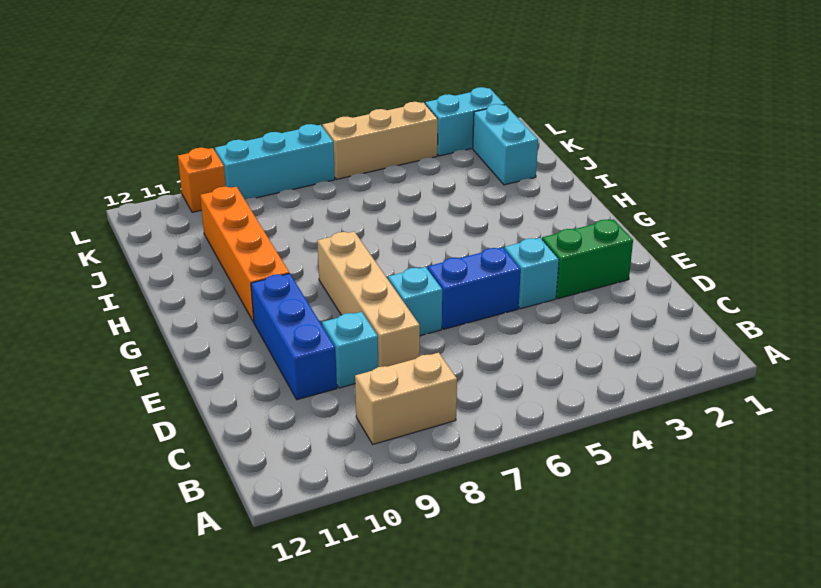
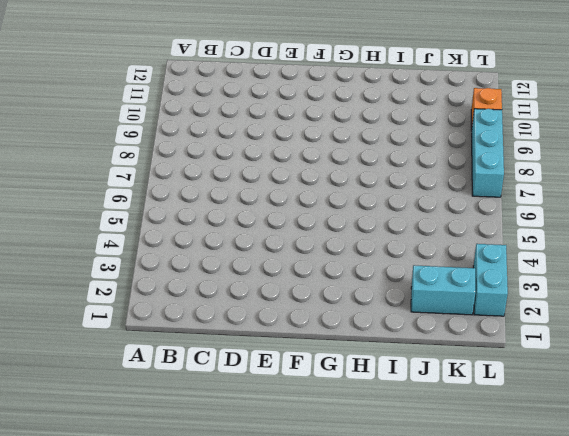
none -> tan brick B8:B9 level 1
none -> tan brick D8:G8 level 1
none -> cyan brick D9 level 1

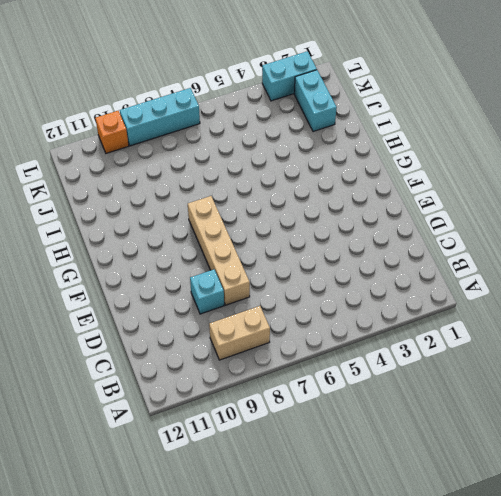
none -> blue brick D10:F10 level 1
none -> green brick E2:E3 level 1
none -> cyan brick E4 level 1

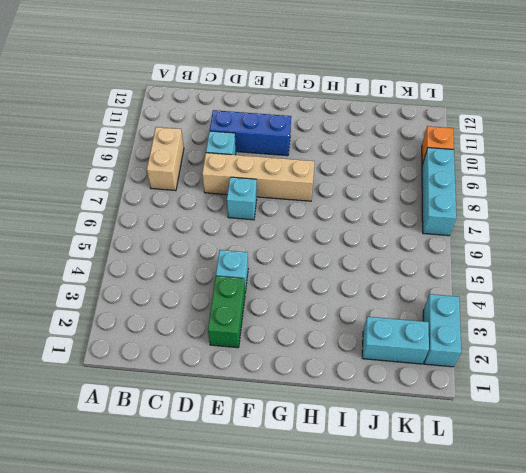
none -> blue brick E5:E6 level 1
none -> orange brick G10:J10 level 1
none -> tan brick L4:L6 level 1

